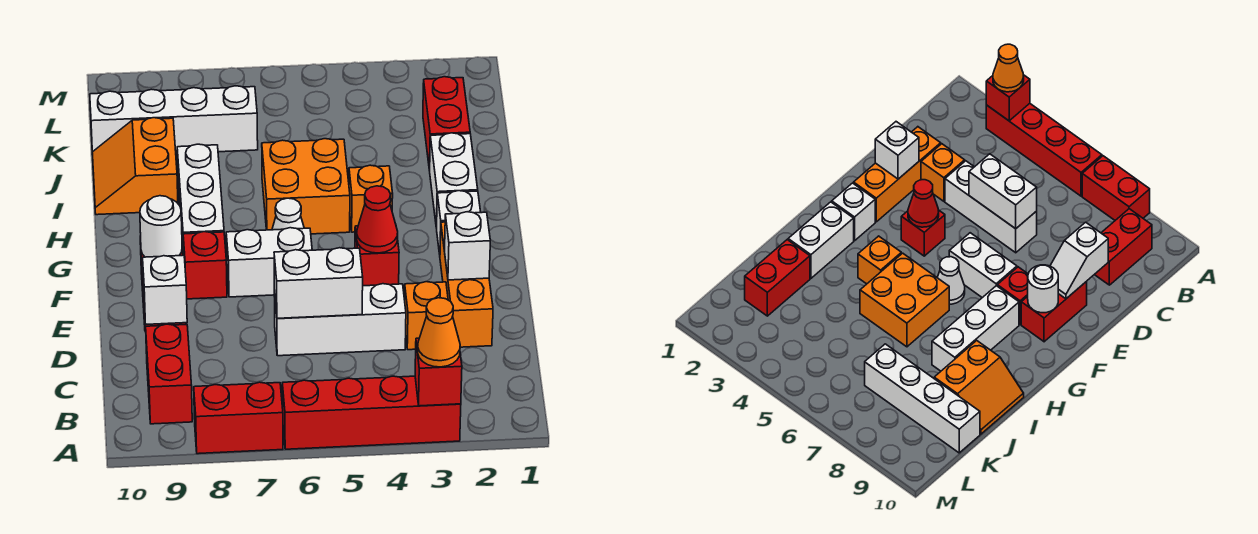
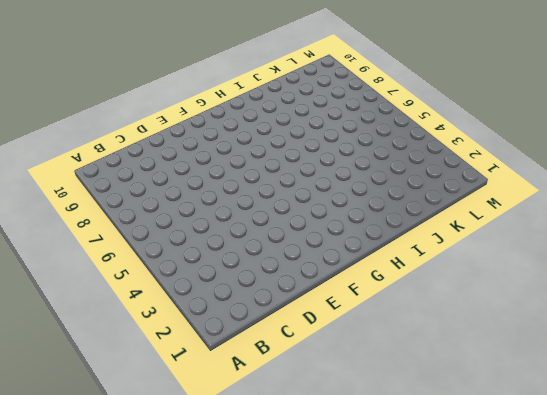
none -> red brick A3:A6 level 1
none -> red brick A7:A8 level 1
none -> red brick B9:C9 level 1

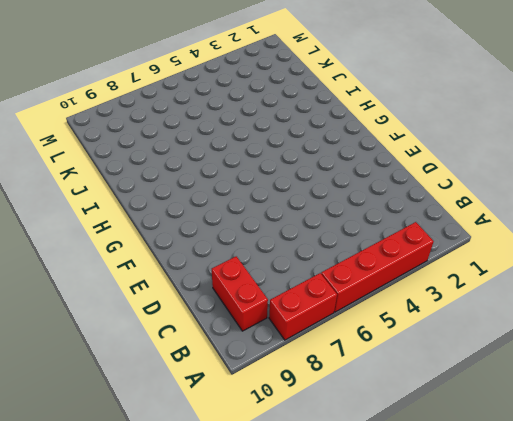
none -> orange brick D2:F2 level 1
none -> orange brick D3 level 1
none -> white brick D4:D6 level 1

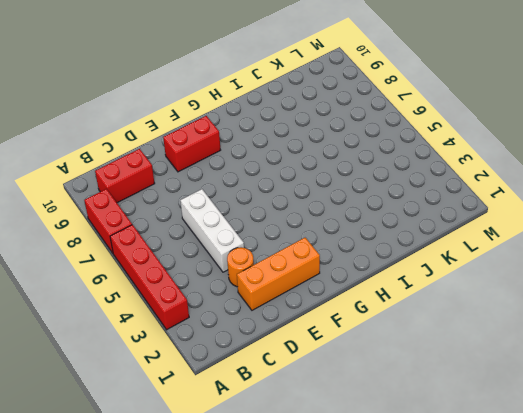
orange round brick D3 level 1 -> orange brick D3 level 1
none -> red brick F4 level 1
none -> white brick F6:F7 level 1
none -> red brick F8 level 1

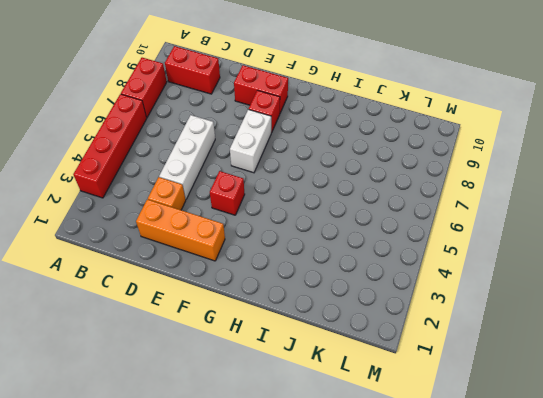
none -> white brick G2 level 1
none -> white cone G6 level 1
none -> white brick G8:I8 level 1

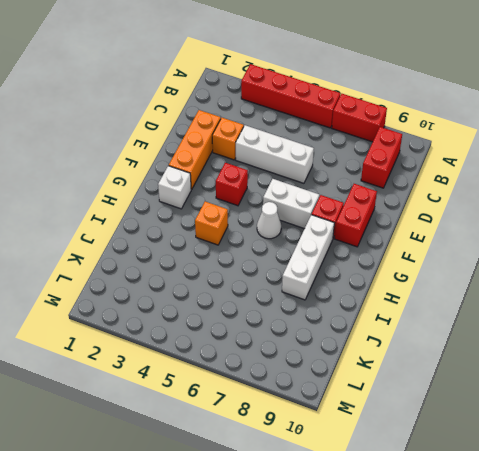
none -> white brick H2:I2 level 1
none -> orange brick H5:I6 level 1
none -> orange slope I9:J10 level 1 top 9

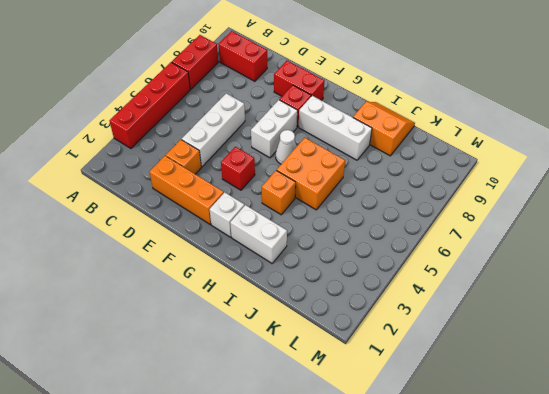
none -> red brick J2:K2 level 1
none -> white brick K7:K10 level 1
none -> red brick A3 level 2

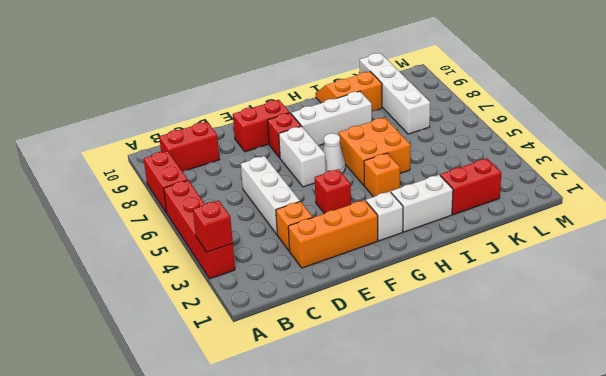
none -> white brick D5:D6 level 2
none -> white slope D9:E9 level 2 top D
none -> white brick E2 level 2

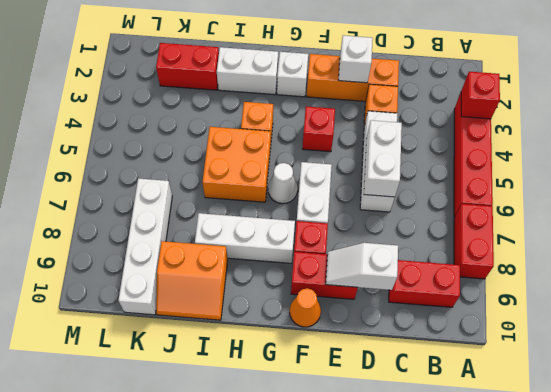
orange cone F10 level 1 -> orange cone A3 level 3
none -> red cone F4 level 2
none -> white round brick F9 level 2

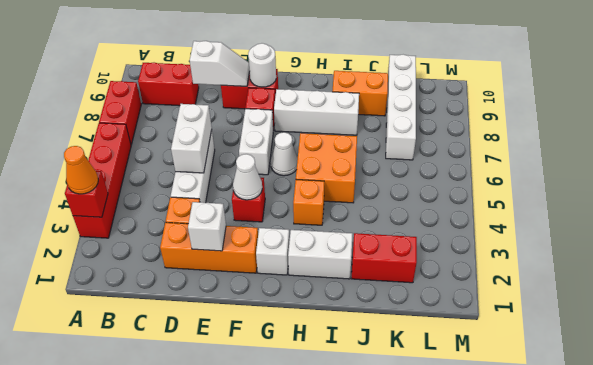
white cone F4 level 2 -> red cone F4 level 2

